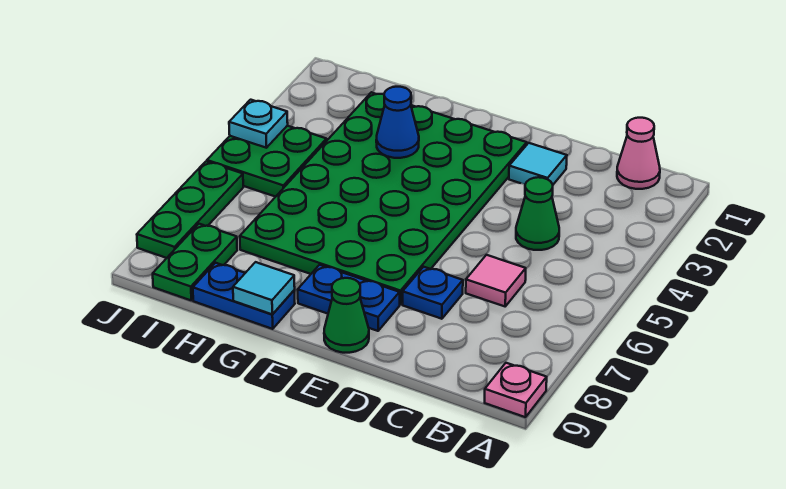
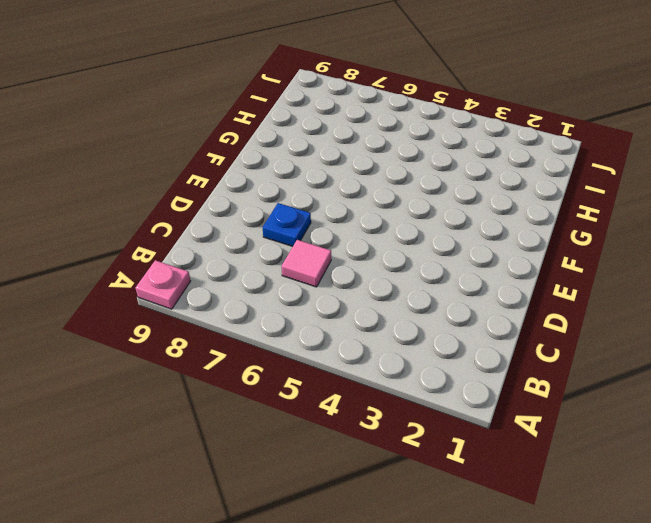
none -> pink cone B1 level 1
none -> green cone C4 level 1
none -> cyan tile D2 level 1

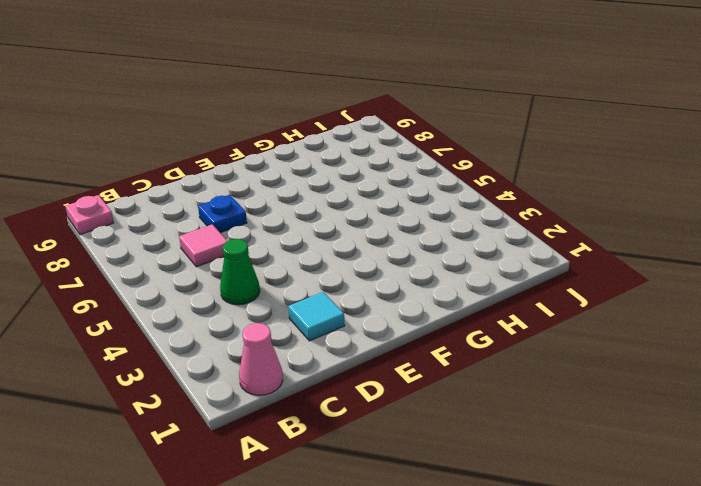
none -> green plate E2:H7 level 1
none -> blue plate E8:F8 level 1
none -> green cone E9 level 1

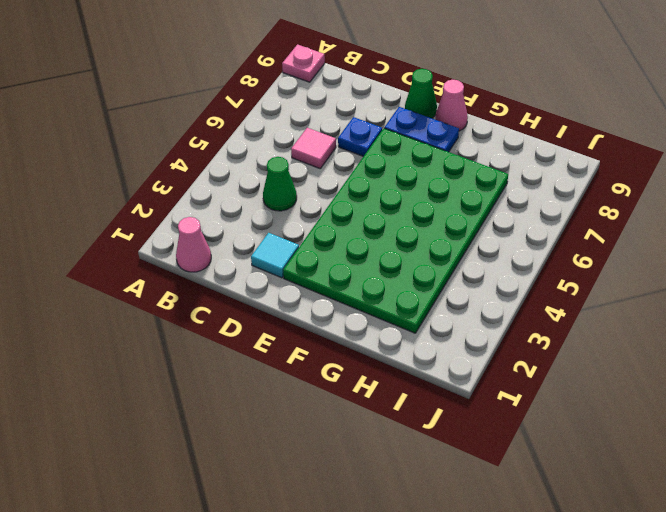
pink cone F9 level 1 -> none
none -> blue plate G9:H9 level 1
none -> green plate I4:J5 level 1
none -> green plate I8:I9 level 1

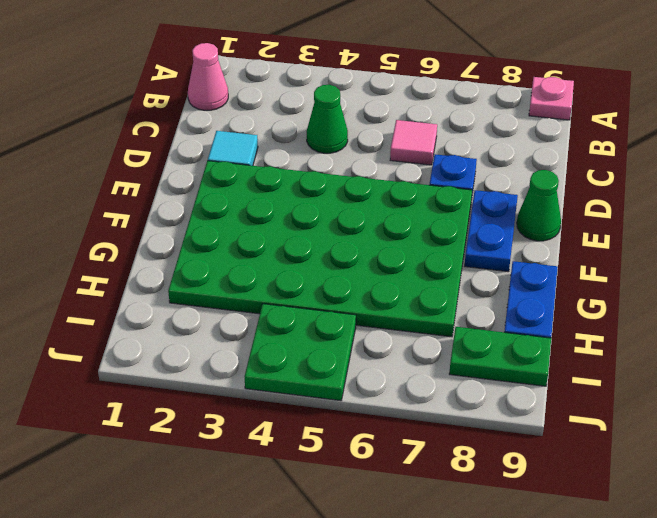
none -> green plate J6:J8 level 1
none -> blue cone G3 level 2
none -> cyan tile G9 level 2

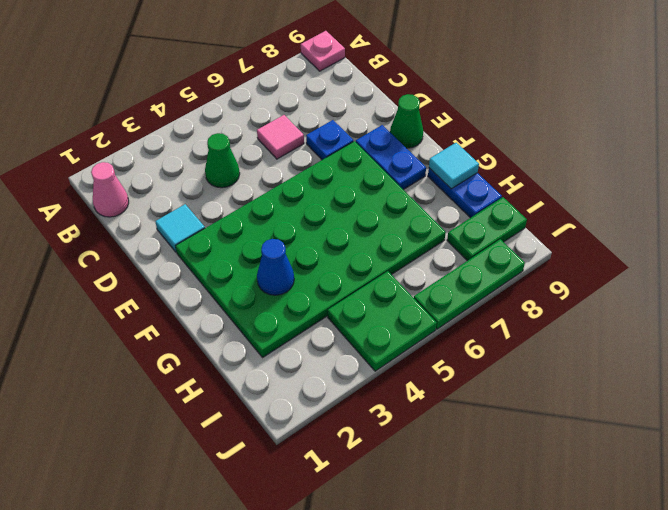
none -> cyan plate J4 level 2

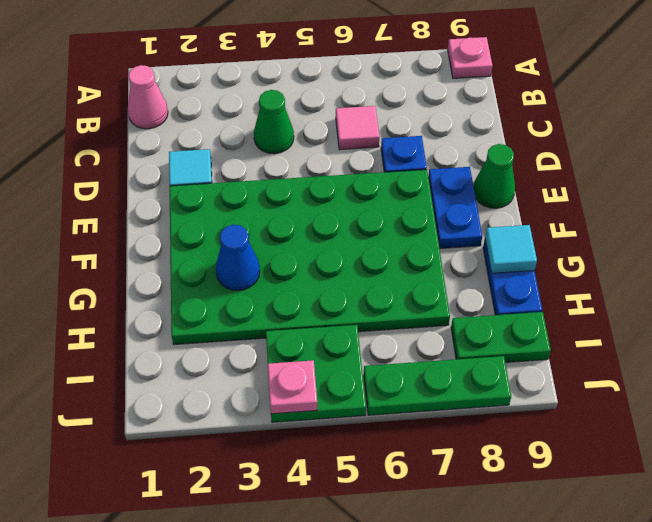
pink plate J4 level 2 -> cyan plate J4 level 2

